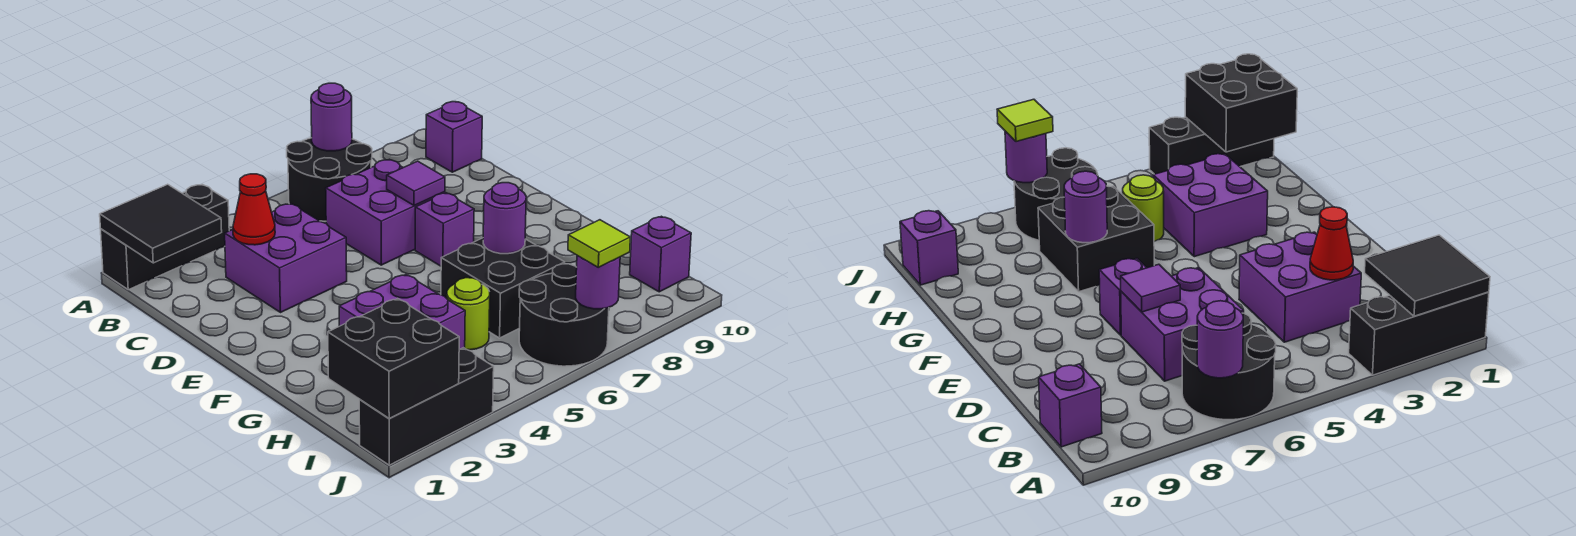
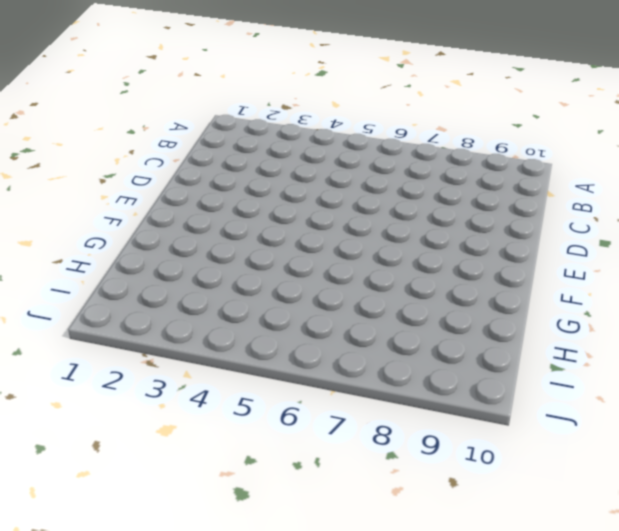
none -> black brick A1:A3 level 1
none -> black round brick A6:B7 level 1
none -> purple brick B10 level 1

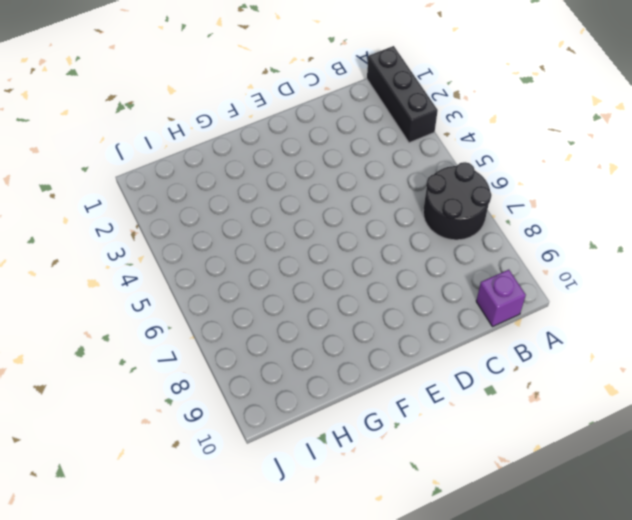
none -> purple brick C3:D4 level 1
none -> purple brick C6:D7 level 1
none -> purple brick E7 level 1

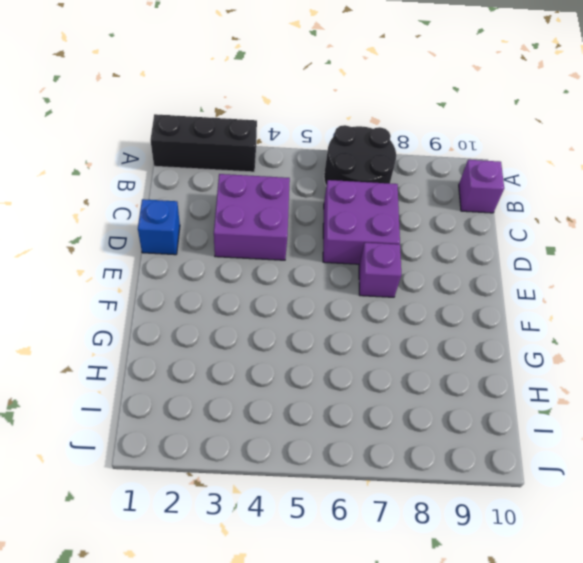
blue brick D1 level 1 -> none
none -> purple brick G3:H4 level 1
none -> black brick G6:H7 level 1
none -> lime round brick H5 level 1

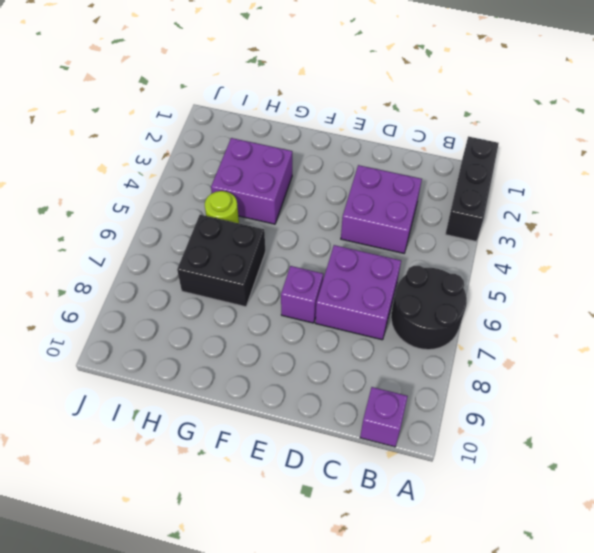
none -> black round brick I6:J7 level 1
none -> purple brick I10 level 1
none -> black brick J1:J3 level 1

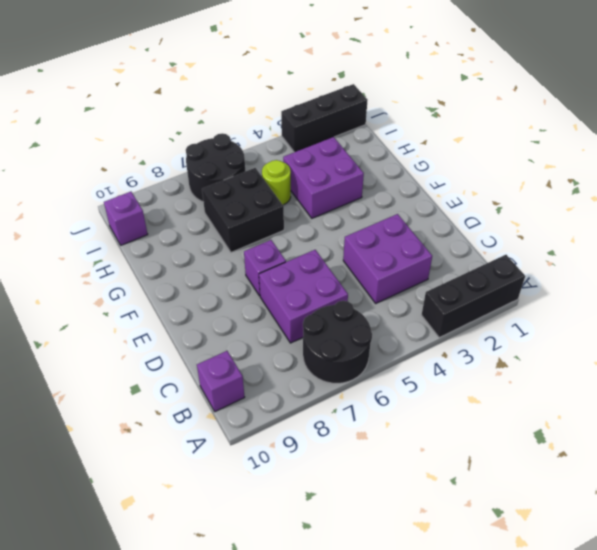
none -> black tile A1:B2 level 2
none -> purple round brick A7 level 2
none -> red cone C3 level 2

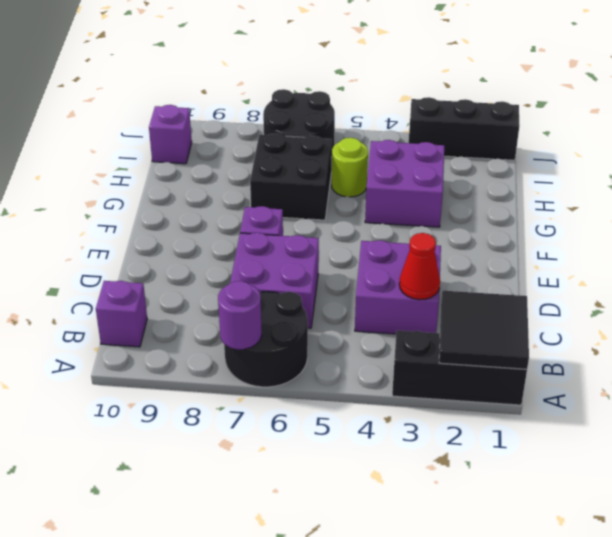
none -> purple tile D7 level 2
none -> purple round brick G7 level 2
none -> black brick I1:J2 level 2

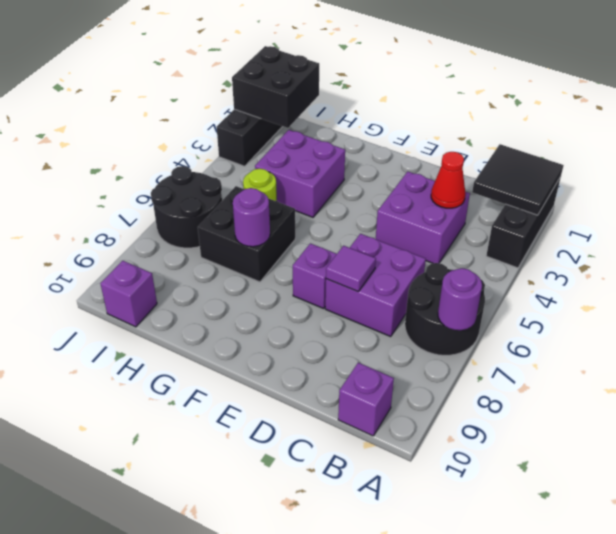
none -> purple round brick J7 level 2
none -> lime tile J7 level 3

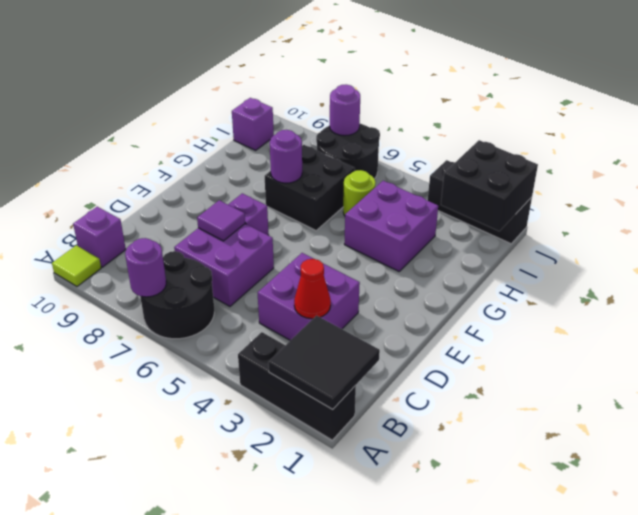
lime tile A10 level 1 -> lime tile J7 level 3

